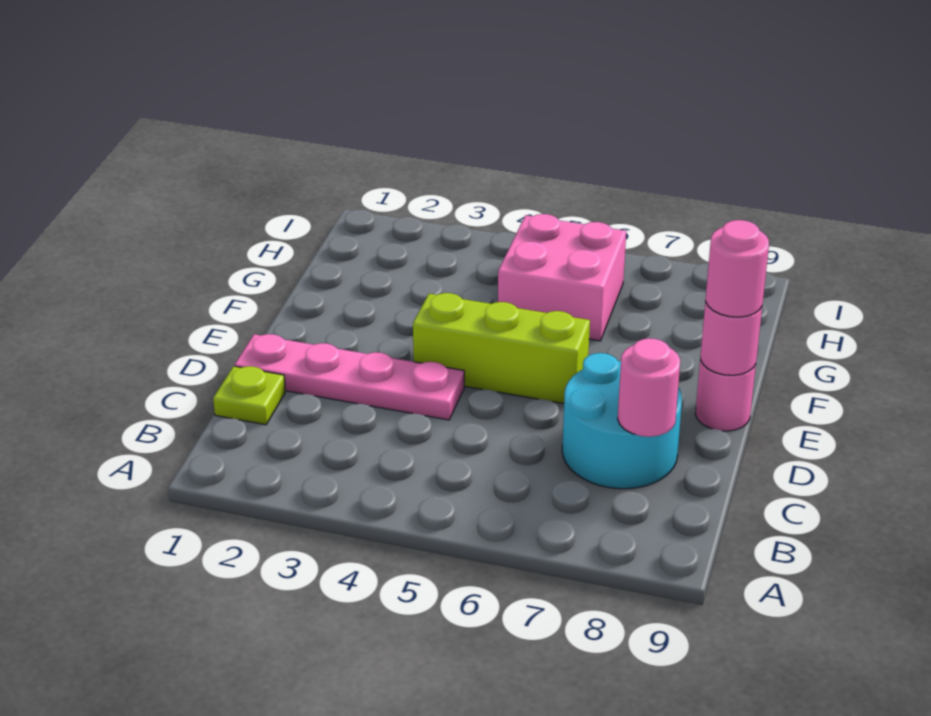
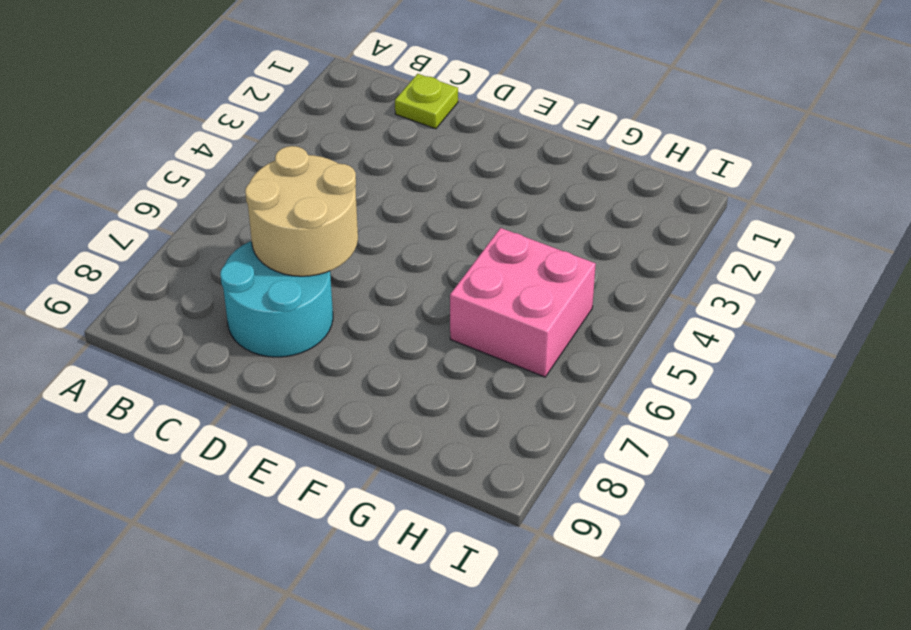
tan round brick C6:D7 level 2 -> none
none -> pink plate D1:D4 level 1
none -> lime brick E4:E6 level 1

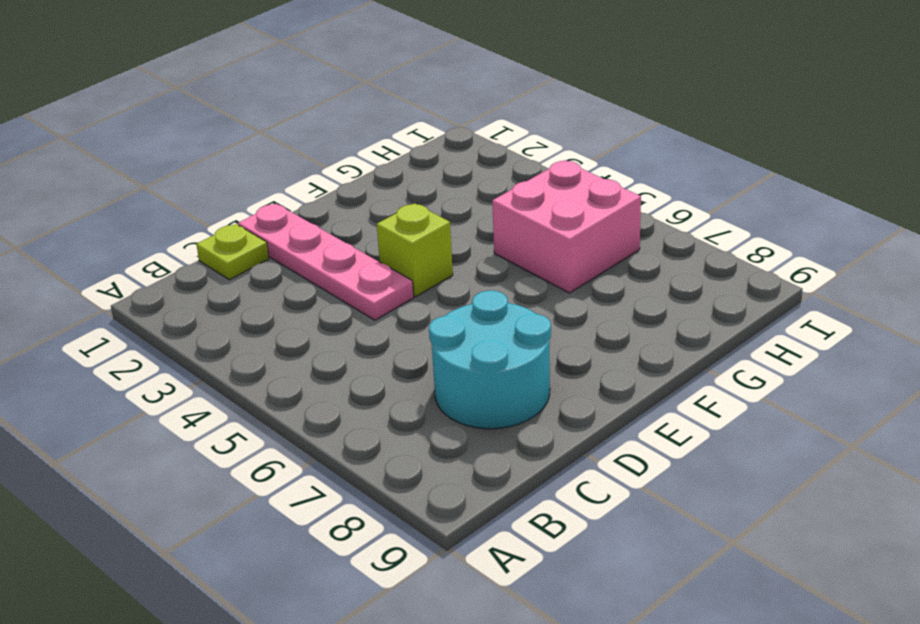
lime brick E4 level 1 -> lime brick E4:E6 level 1
none -> pink round brick E9 level 1
none -> pink round brick C8 level 2

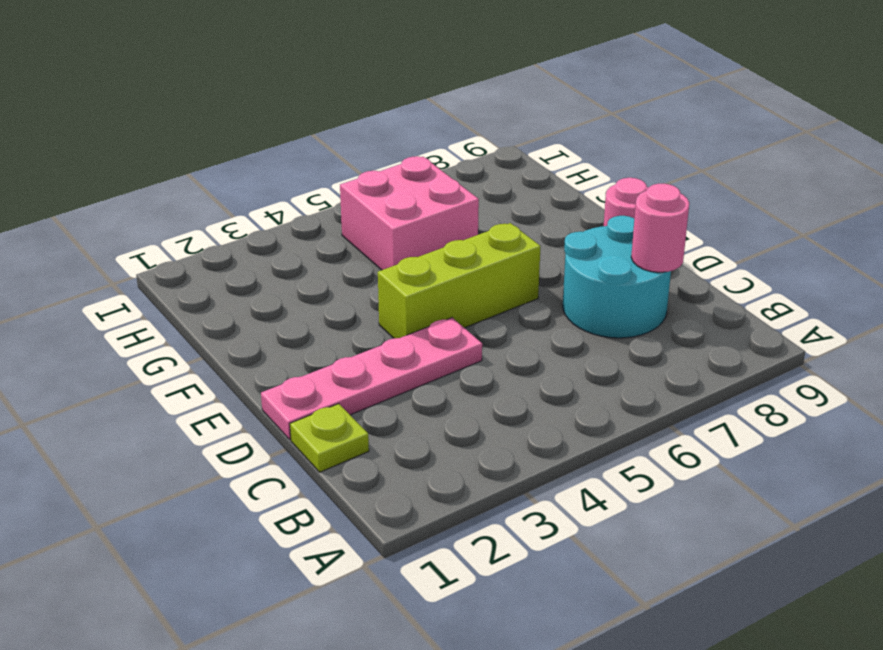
none -> pink round brick E9 level 2
none -> pink round brick E9 level 3

